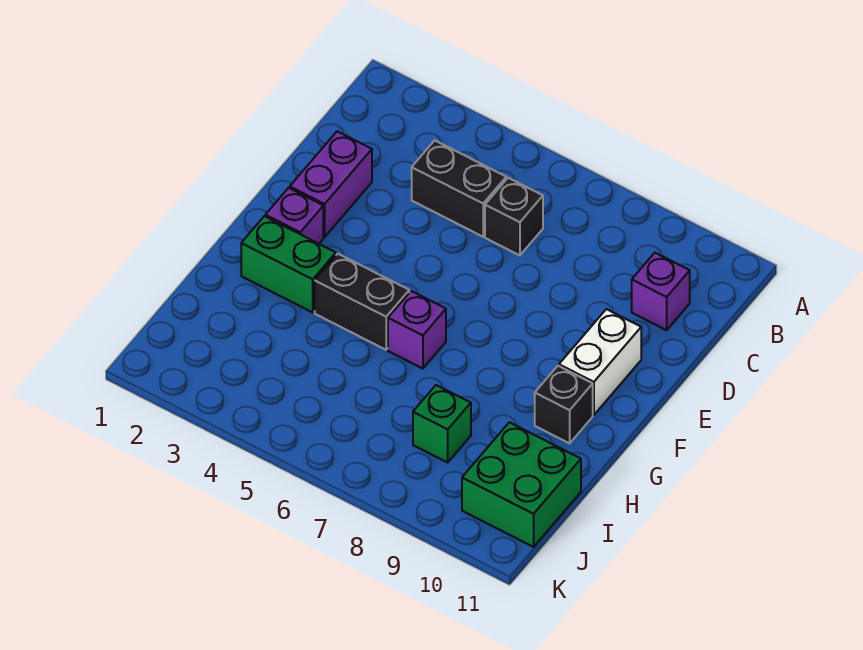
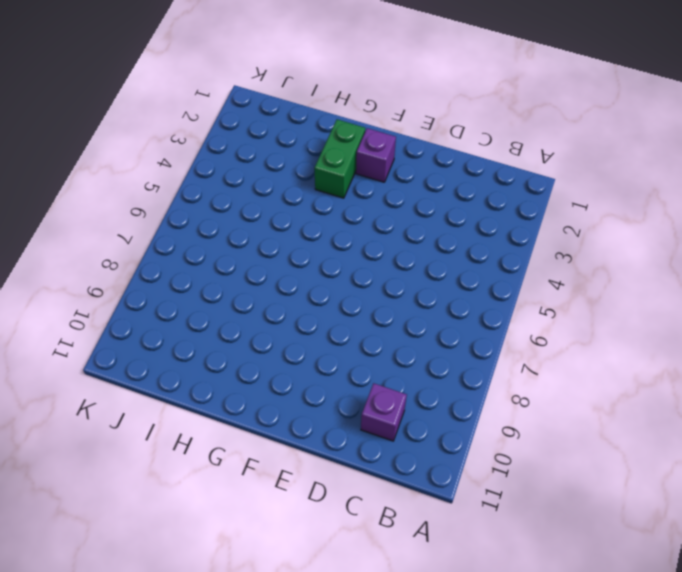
none -> black brick C4:C5 level 1
none -> black brick C6 level 1
none -> purple brick D2:E2 level 1

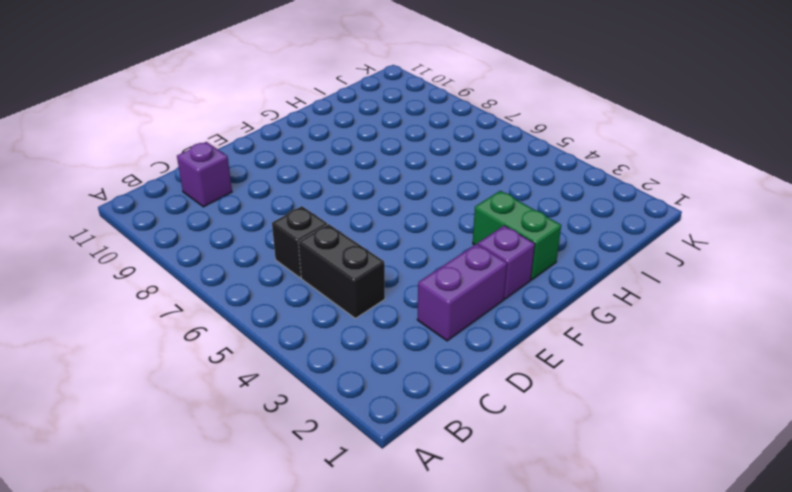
none -> white brick E10:F10 level 1
none -> black brick G4:G5 level 1
none -> purple brick G6 level 1

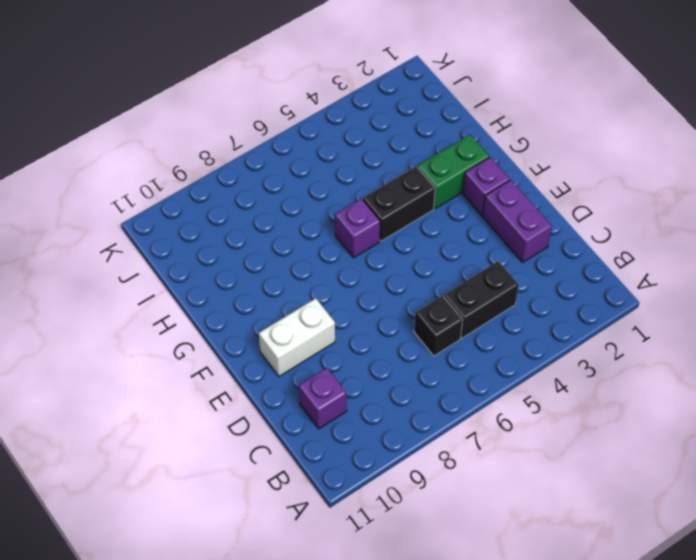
white brick E9:E10 level 1 -> white brick E10:F10 level 1
none -> black brick G10 level 1
none -> green brick I8 level 1
none -> green brick I10:J11 level 1

